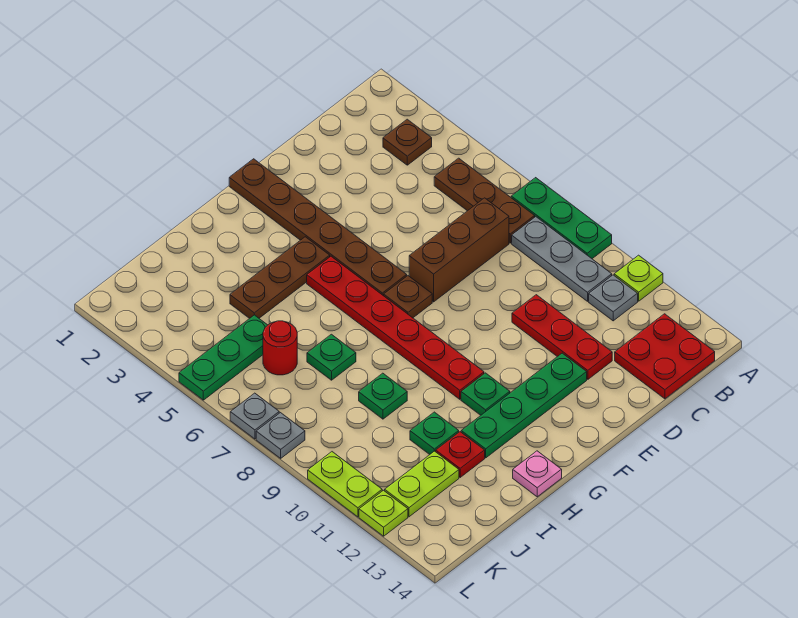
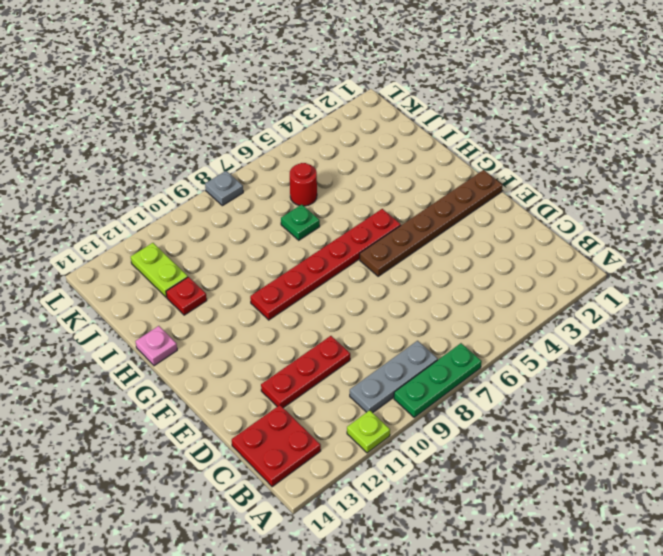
none -> brown plate B3 level 1
none -> brown plate B5:B7 level 1
none -> grey plate B11 level 1

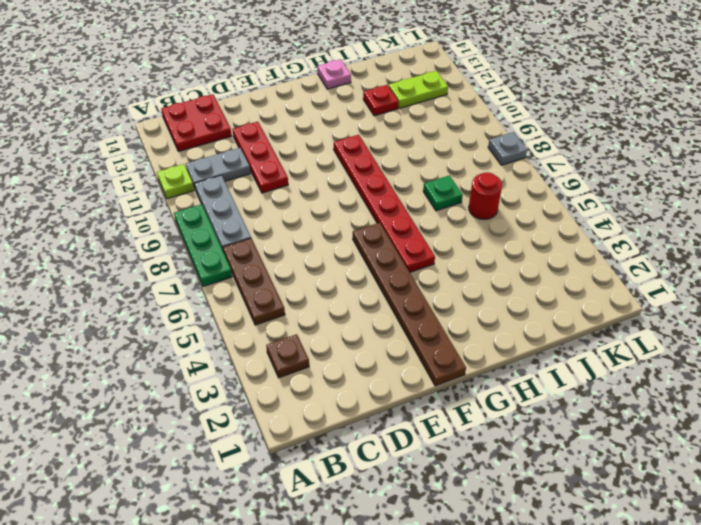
grey plate B11:C11 level 1 -> grey plate B11 level 1
none -> brown brick C7:E7 level 1
none -> green plate E12:H12 level 1
none -> brown plate F7 level 1

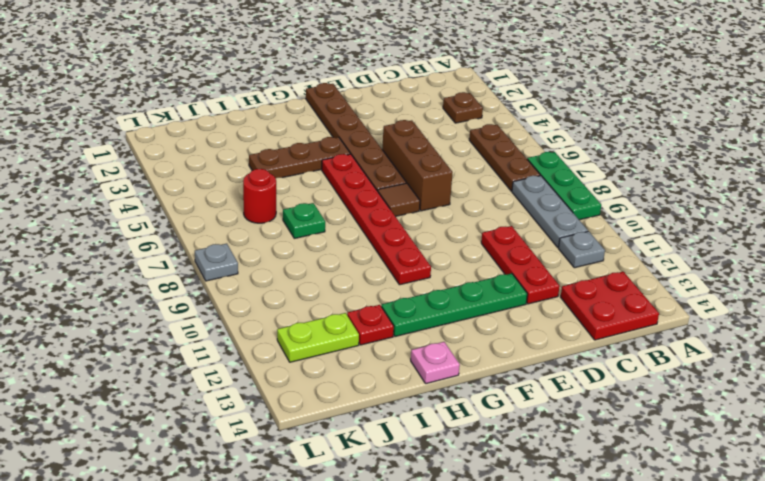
brown brick E5:E7 level 1 -> brown brick C7:E7 level 1
brown tile F7 level 1 -> brown plate F7 level 1
none -> lime plate A11 level 1
none -> green plate G11 level 1
none -> green plate I9 level 1

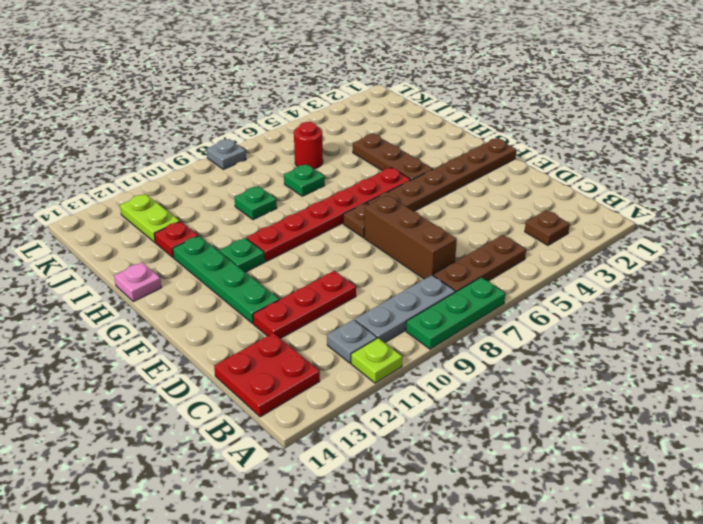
none -> green plate I11 level 1
none -> green plate J5:L5 level 1
none -> grey plate L7 level 1

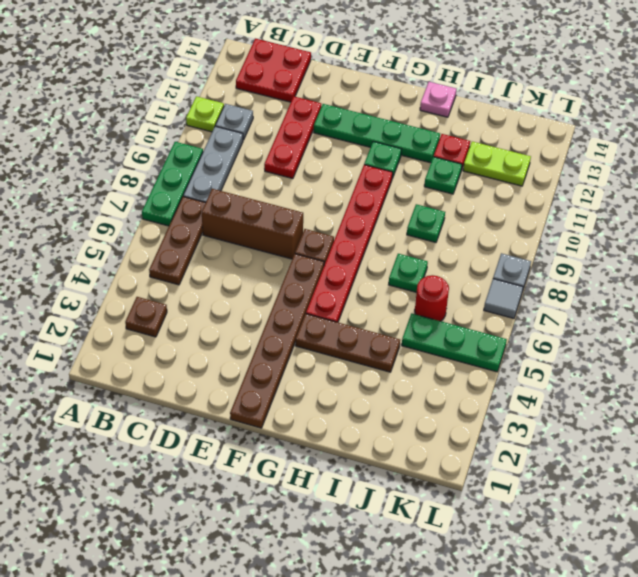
grey tile L7 level 1 -> grey plate L7 level 1
none -> lime plate L10:L11 level 1
none -> lime plate L12 level 1

